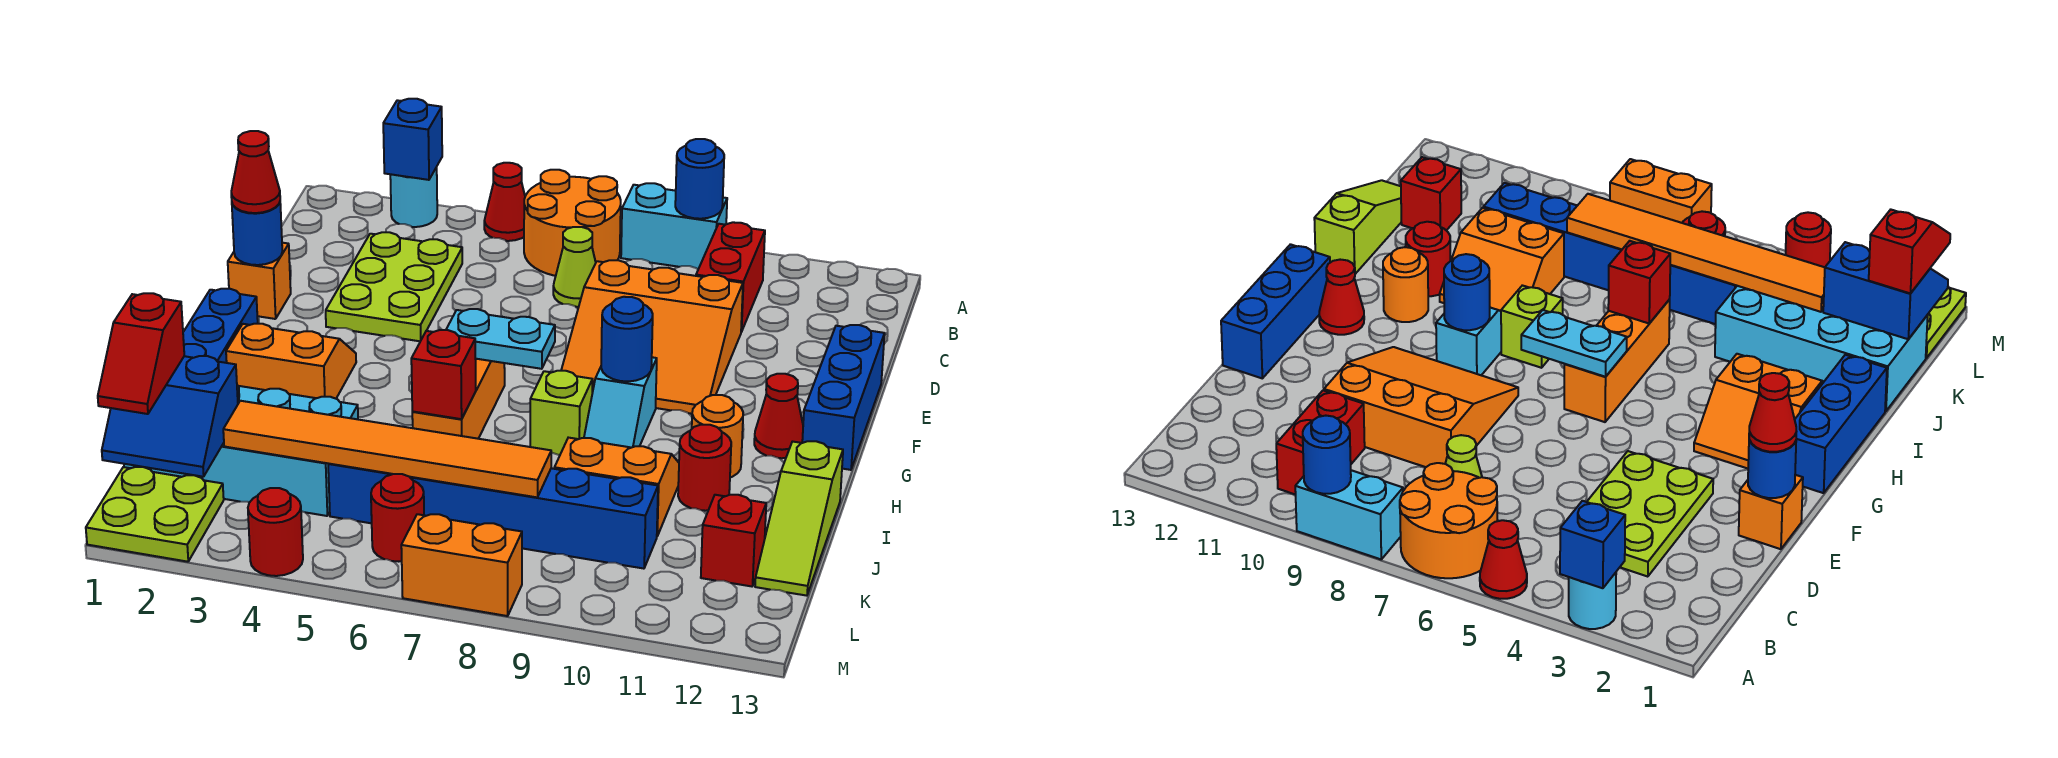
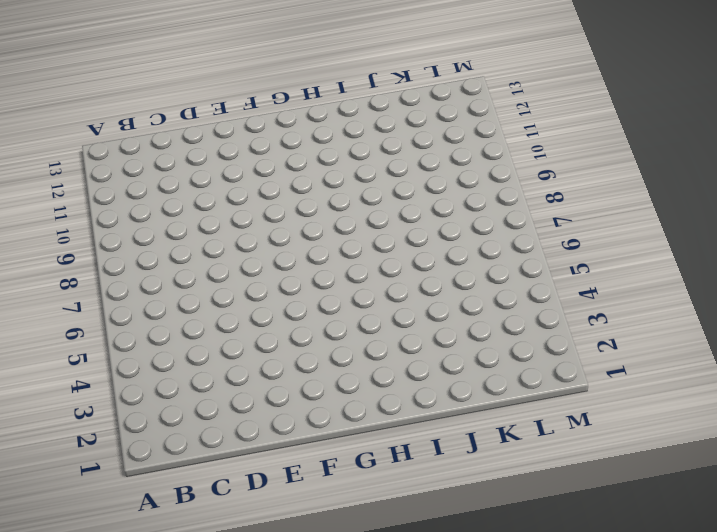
none -> cyan round brick A3 level 1
none -> red cone A5 level 1
none -> orange round brick A6:B7 level 1
none -> cyan brick A8:A9 level 1

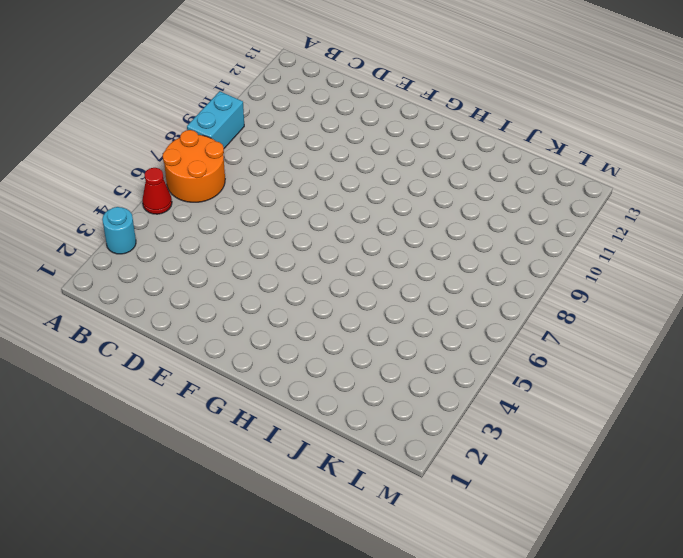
none -> red brick B10:C10 level 1
none -> lime plate C3:E4 level 1
none -> lime cone C7 level 1
none -> orange slope D8:F10 level 1 top D

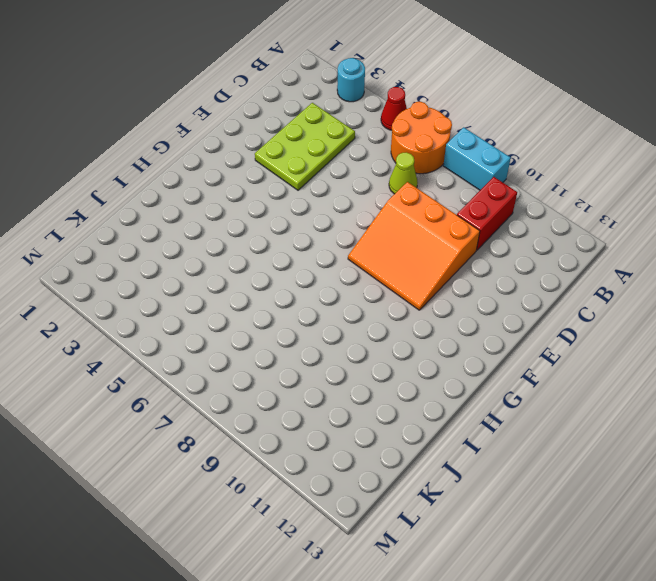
none -> orange brick E1 level 1
none -> blue brick E13:G13 level 1
none -> blue brick G1:I1 level 1
none -> orange slope G2:H3 level 1 top H

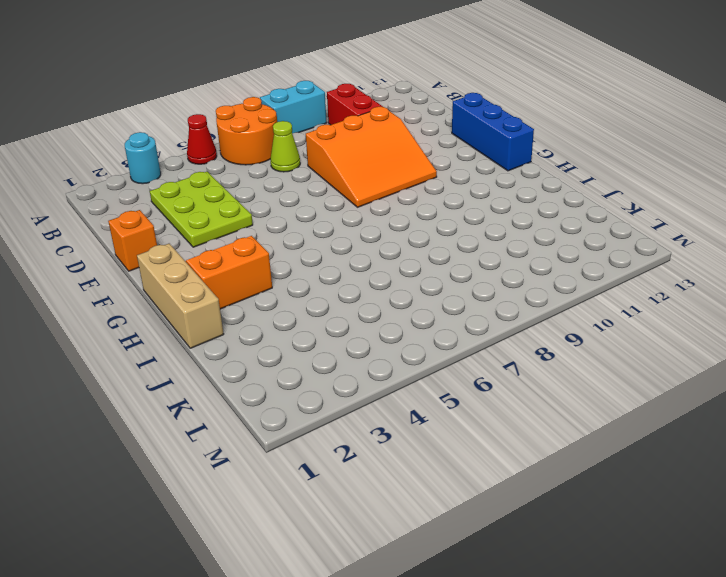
tan brick G1:I1 level 1 -> blue brick G1:I1 level 1
none -> orange brick G6:I6 level 1
none -> cyan slope G9:H9 level 1 top G
none -> red cone G12 level 1
none -> lime brick H8 level 1

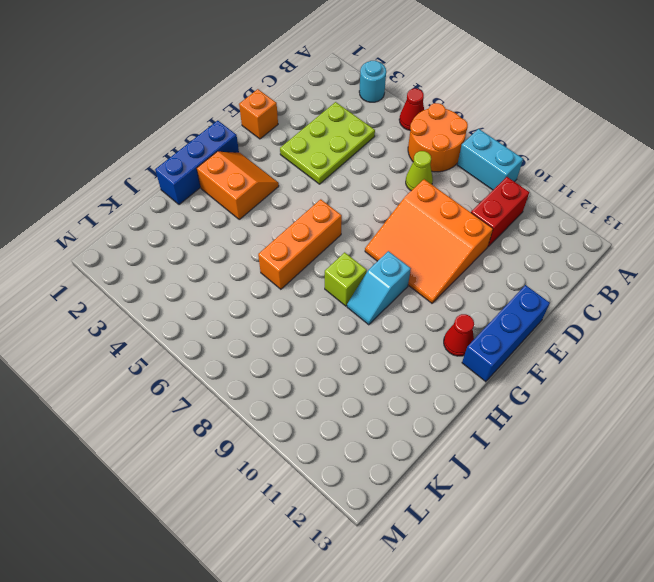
none -> orange round brick H11 level 1
none -> orange slope I9:J10 level 1 top J
none -> red round brick I11 level 1
none -> lime slope I13:K13 level 1 top I

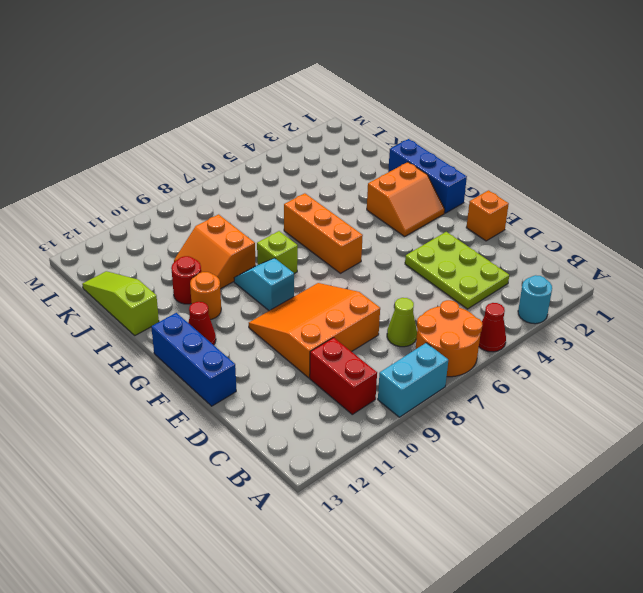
orange slope I9:J10 level 1 top 9 -> orange slope I9:J10 level 1 top J
none -> cyan brick J1:K4 level 1
none -> blue brick K5:K10 level 1
none -> red brick K12 level 1
none -> lime plate L1:M2 level 1

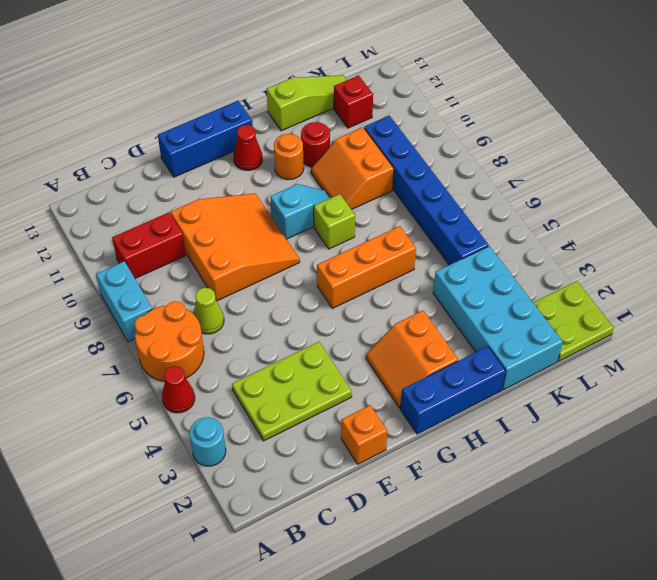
none -> red round brick L6 level 1
none -> red round brick M4 level 1
none -> orange brick M7:M8 level 1
none -> blue brick A3 level 2

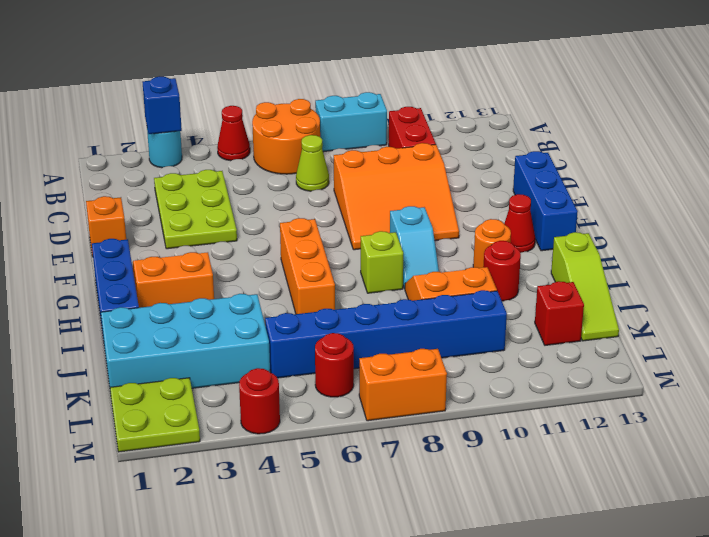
none -> blue round brick A9 level 2
none -> blue round brick E1 level 2
none -> cyan plate G6:G7 level 2
none -> blue round brick G9 level 2

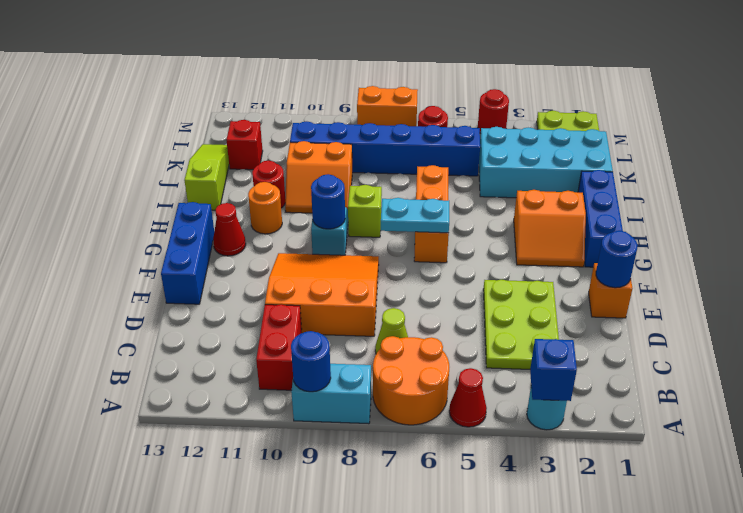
none -> red brick I6 level 2
none -> blue slope K1:L2 level 2 top K
none -> orange tile K3:K8 level 2
none -> red cone E1 level 3

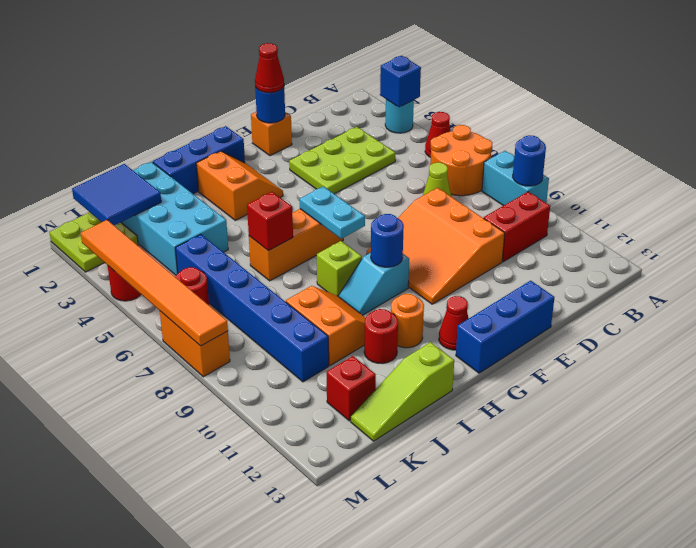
blue tile K1:L2 level 2 -> blue slope K1:L2 level 2 top K
orange tile M3:M8 level 2 -> orange tile K3:K8 level 2
none -> red slope K1:L1 level 3 top K

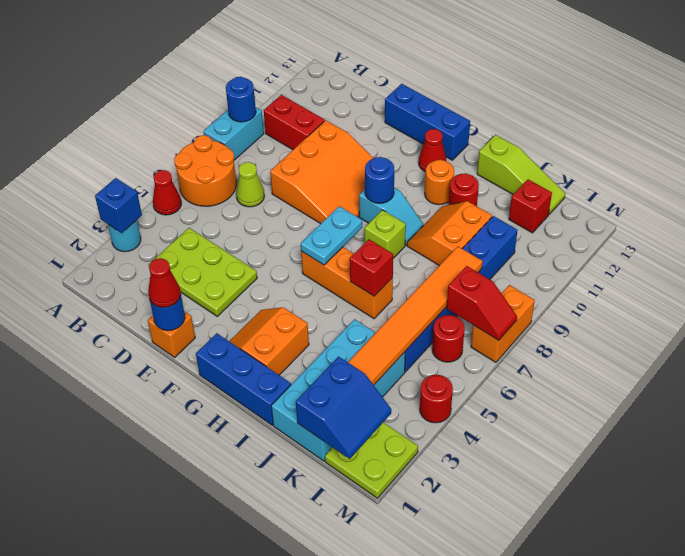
red slope L7:M7 level 2 top L -> red slope K1:L1 level 3 top K

